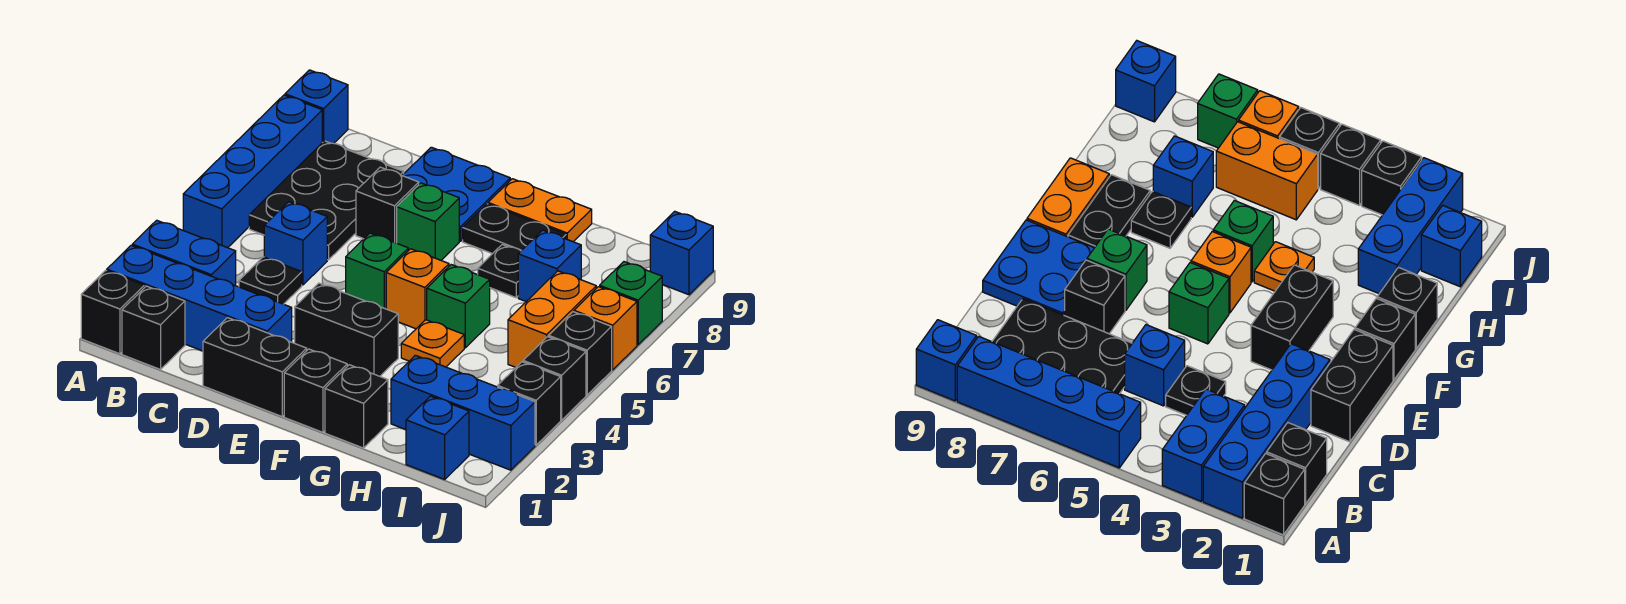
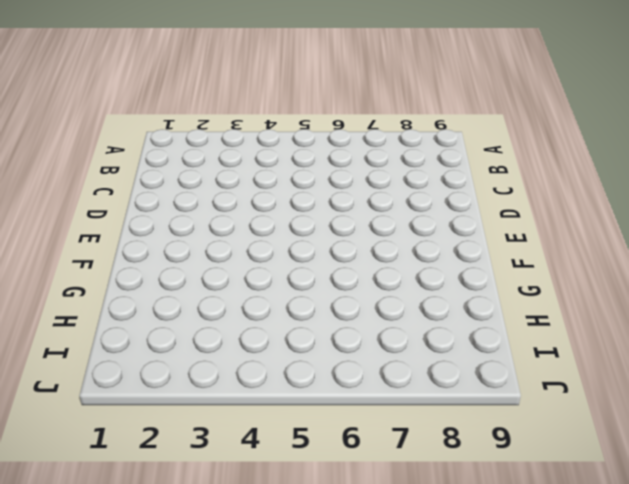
none -> black brick A1 level 1
none -> blue brick A2:D2 level 1
none -> blue brick A3:B3 level 1
none -> blue brick A5:A8 level 1

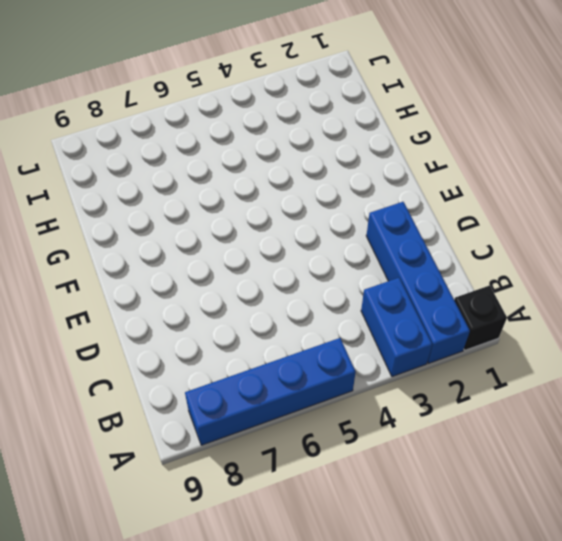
none -> blue brick A9 level 1
none -> black brick B1 level 1
none -> black plate B6:C8 level 1
none -> black plate C4 level 1

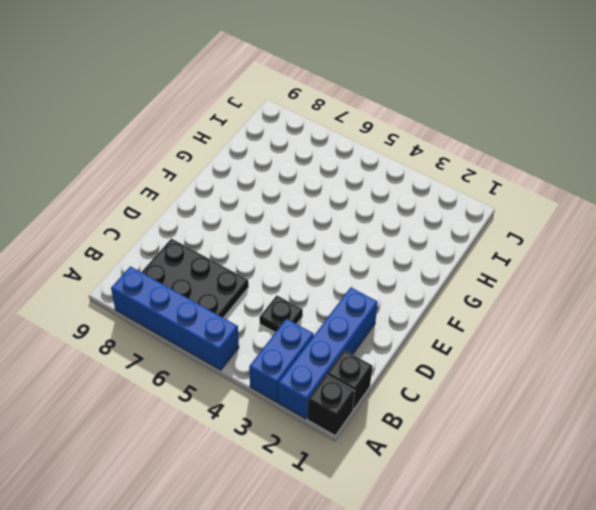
none -> blue brick A9 level 1
none -> blue brick C5 level 1
none -> black brick D1:E1 level 1
none -> black brick D7 level 1

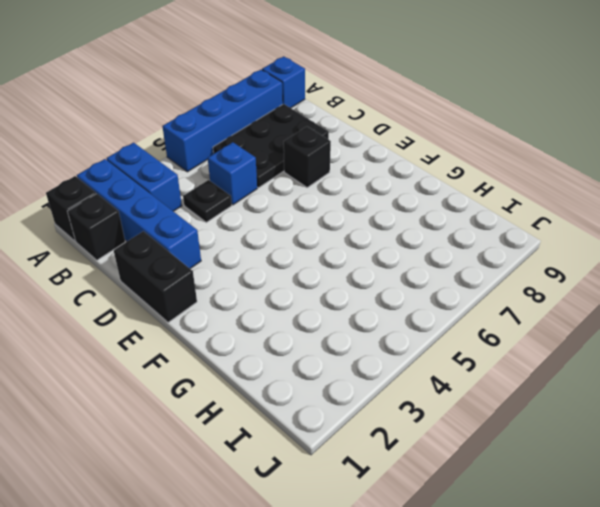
none -> blue plate D8:E9 level 1
none -> black brick E3:F3 level 1
none -> green brick E5 level 1
none -> green brick E7 level 1

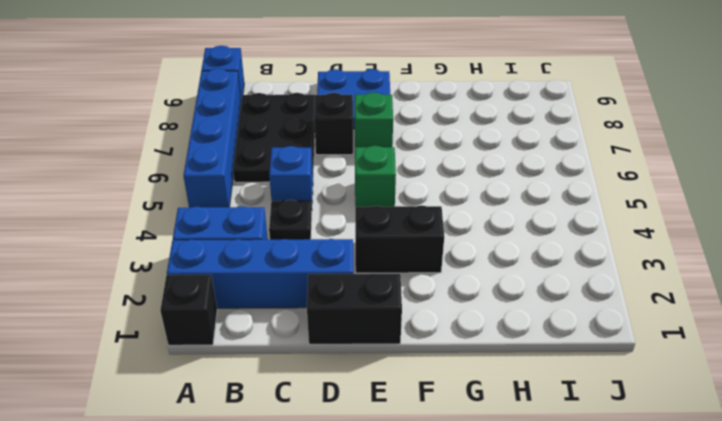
none -> black brick B1 level 1
none -> black brick F1 level 1
none -> orange brick F5 level 1
none -> black plate F8:G8 level 1

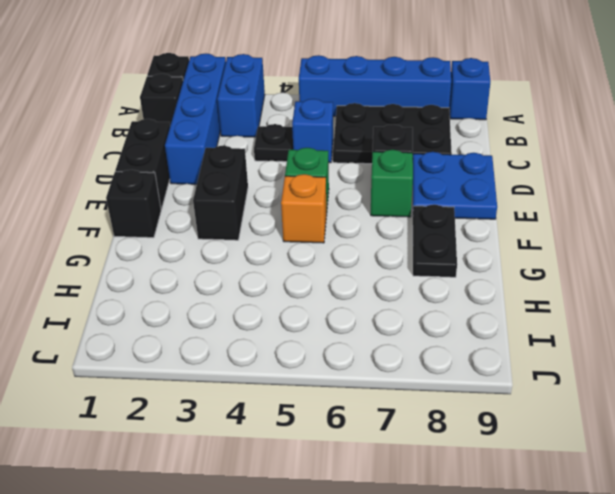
none -> orange plate F9:G9 level 1
none -> black brick G1 level 1
none -> orange plate G4 level 1
none -> green brick G5 level 1

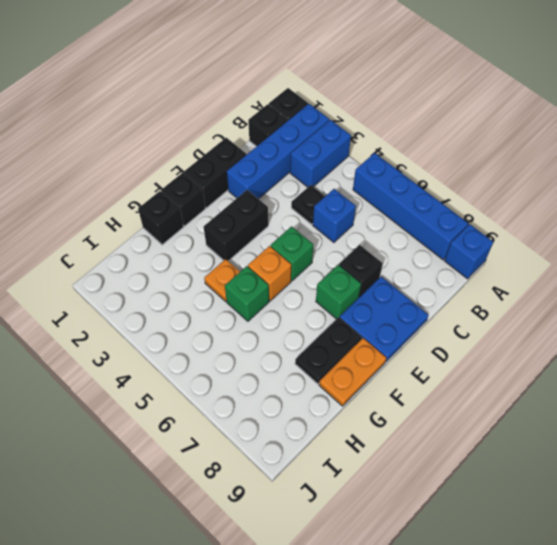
none -> black plate B6:C8 level 1
none -> black plate G7 level 1
none -> blue brick H2:J2 level 1
none -> blue brick H7 level 1

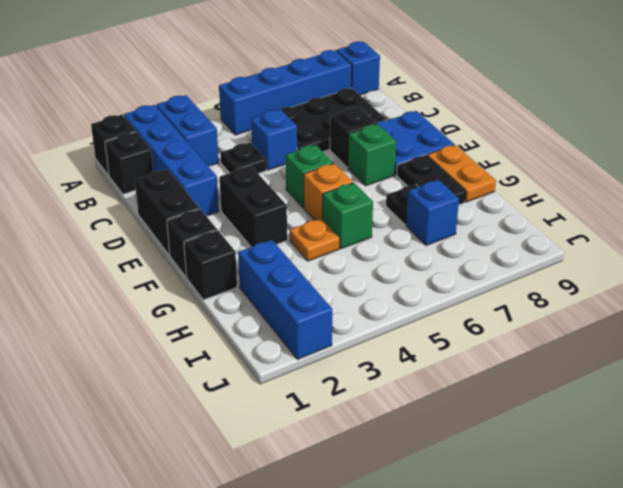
none -> blue brick I1 level 1
none -> orange brick I5:I6 level 1
none -> black brick J3 level 1
none -> black brick J4 level 1

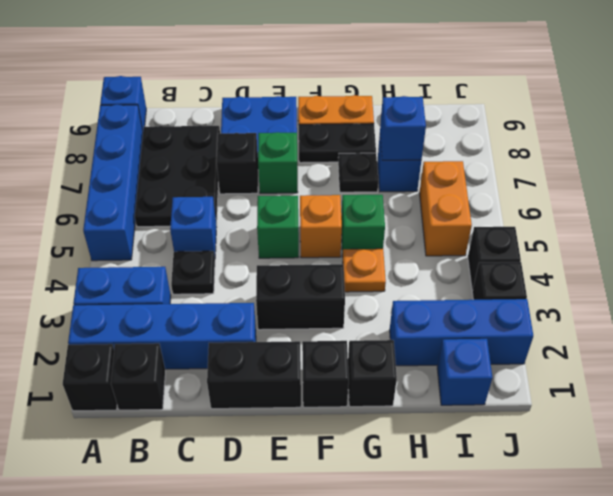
blue brick H7 level 2 -> blue brick J9 level 1
none -> black brick J5 level 1
none -> orange brick J6 level 1
none -> green brick J7 level 1

